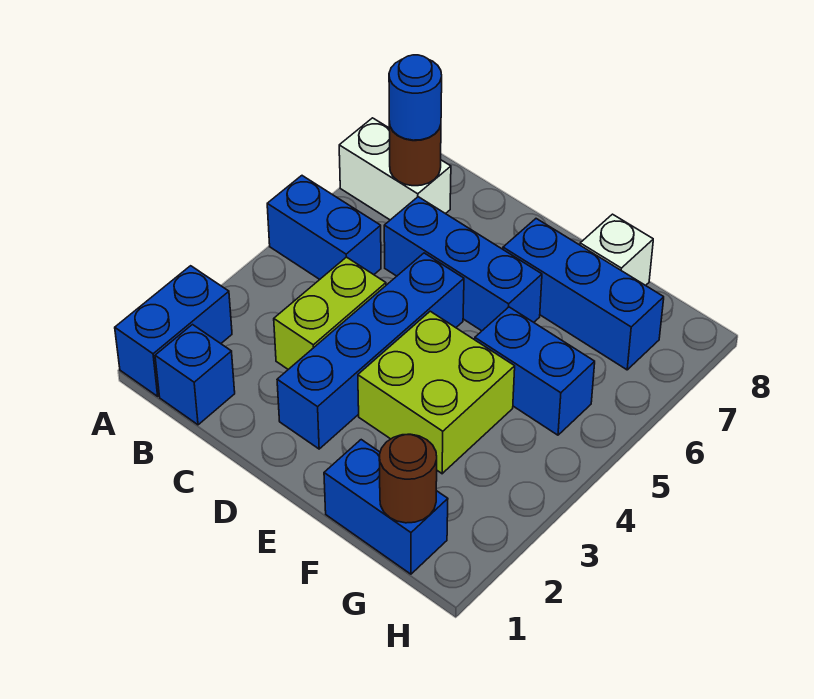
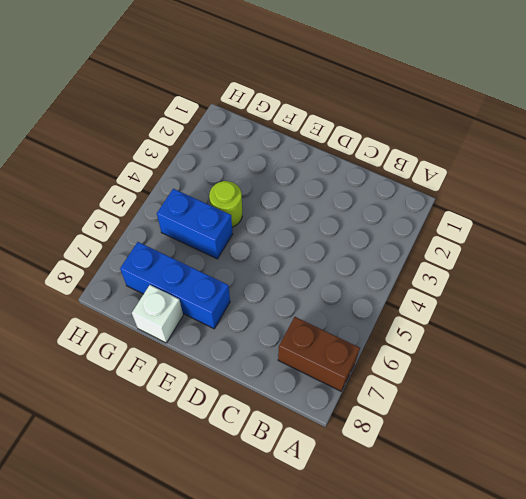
brown brick A7:B7 level 1 -> white brick A7:B7 level 1
lime round brick F4 level 1 -> lime brick E3:F4 level 1
none -> blue brick A1:A2 level 1
none -> blue brick A5:B5 level 1
none -> blue brick B1 level 1

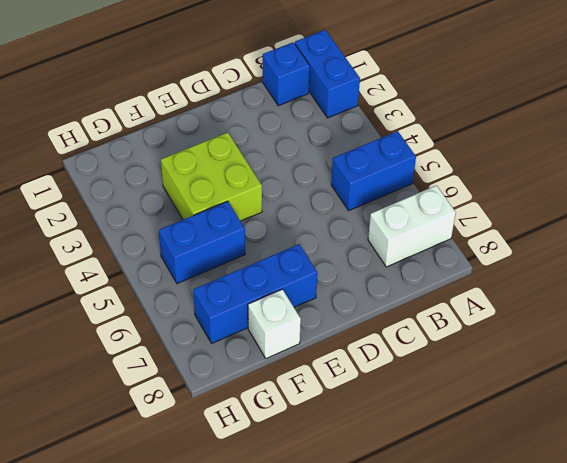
none -> lime brick C3:C4 level 1
none -> blue brick C6:E6 level 1
none -> blue brick D2:D5 level 1

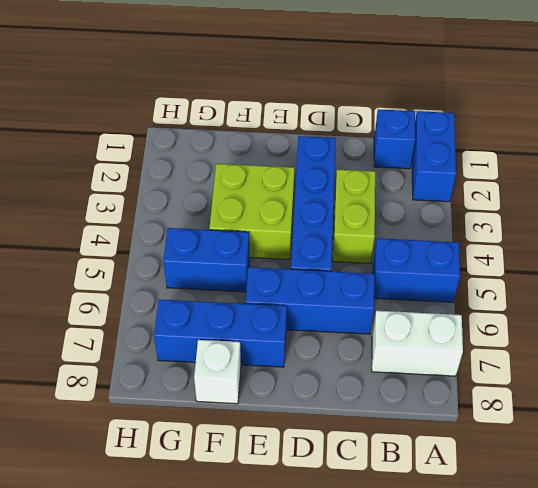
none -> blue brick F1:G1 level 1
none -> brown round brick B7 level 2
none -> brown round brick G1 level 2

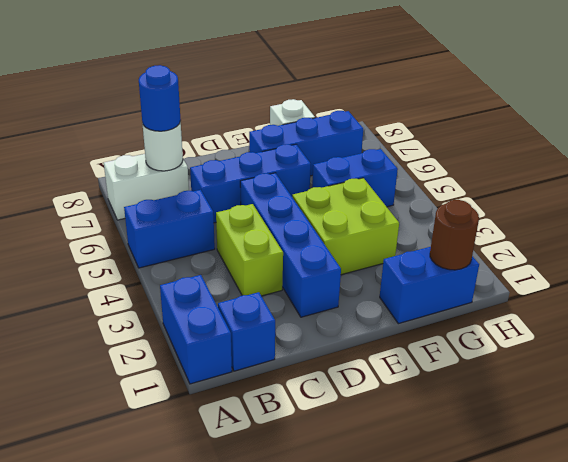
white round brick B7 level 2 -> brown round brick B7 level 2

